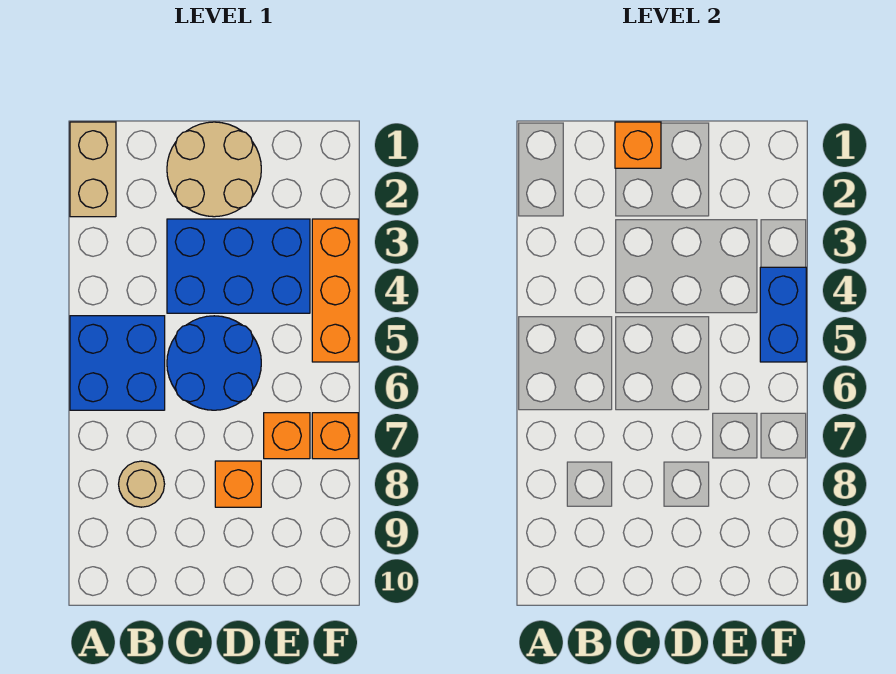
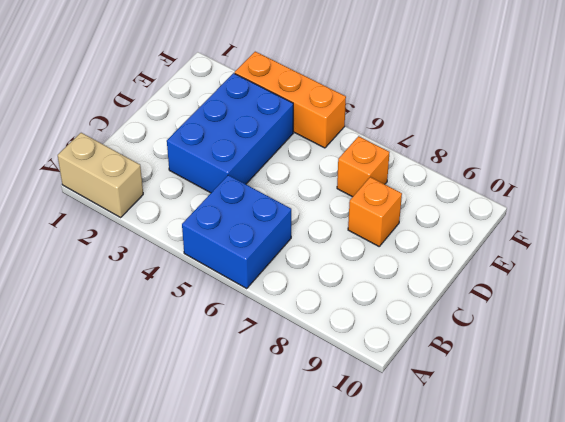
none -> tan round brick B8 level 1
none -> tan round brick C1:D2 level 1
none -> blue round brick C5:D6 level 1

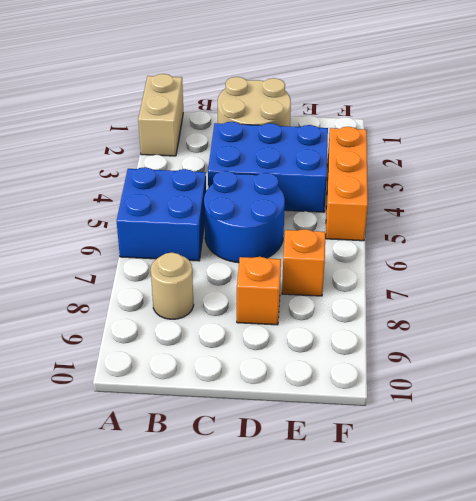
none -> orange brick F7 level 1
none -> orange brick C1 level 2
none -> blue brick F4:F5 level 2

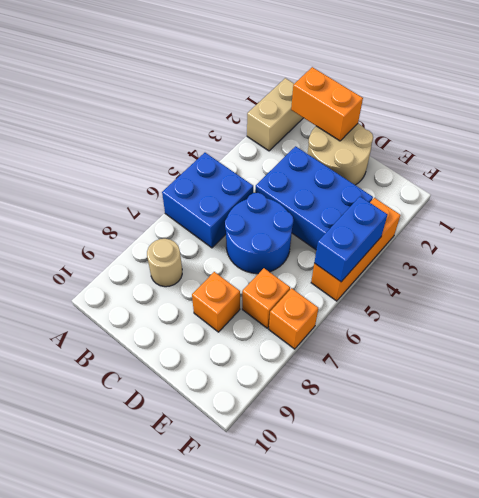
orange brick B1:C1 level 2 -> orange brick C1 level 2

